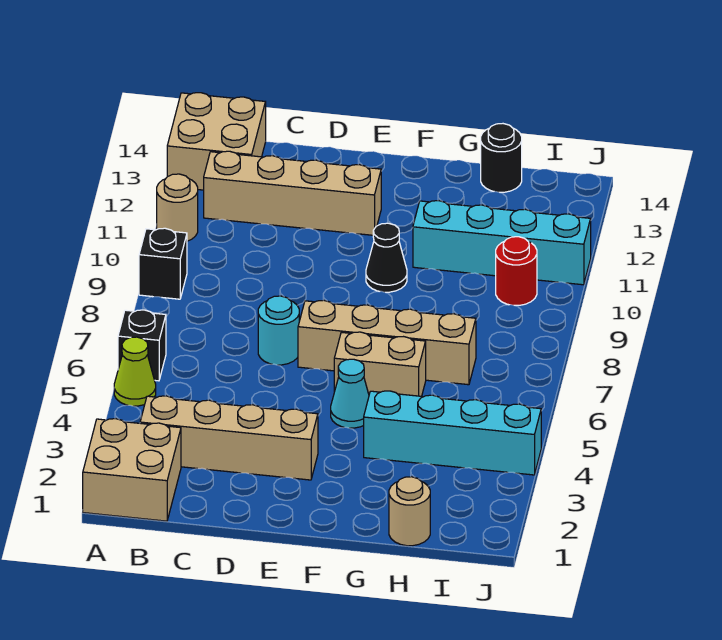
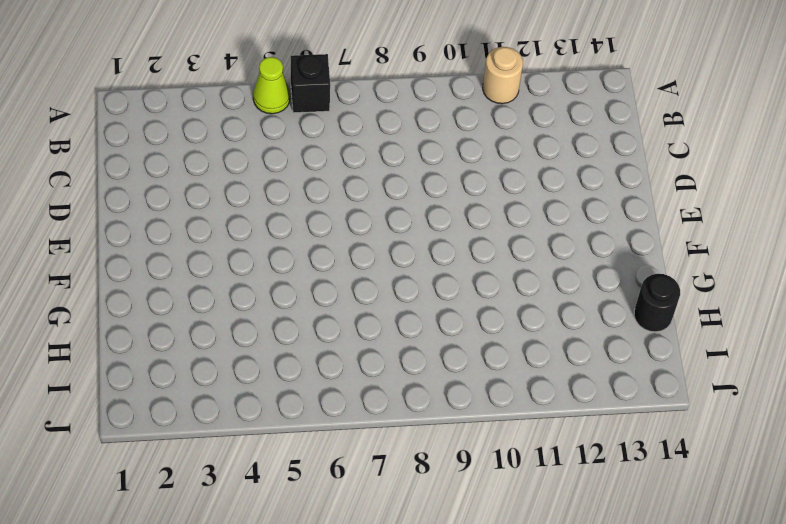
none -> tan brick A1:B2 level 1
none -> black brick A9 level 1
none -> tan brick A13:B14 level 1

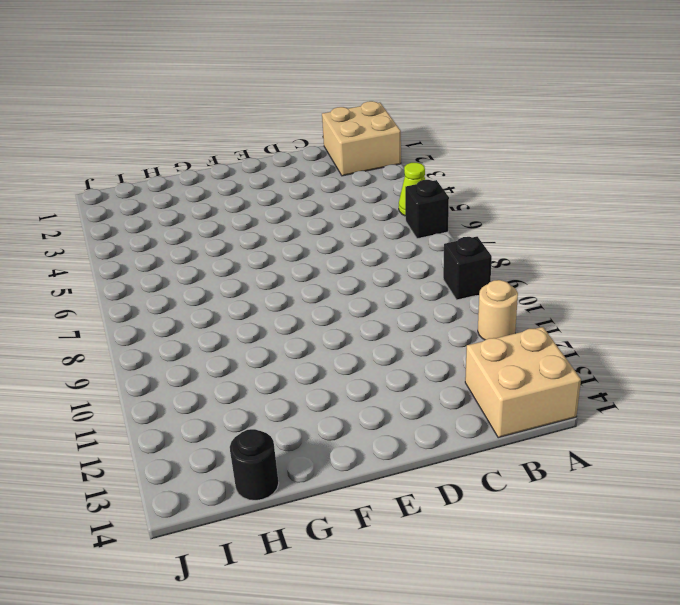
none -> tan brick B3:E3 level 1
none -> tan brick B12:E12 level 1
none -> cyan round brick D7 level 1

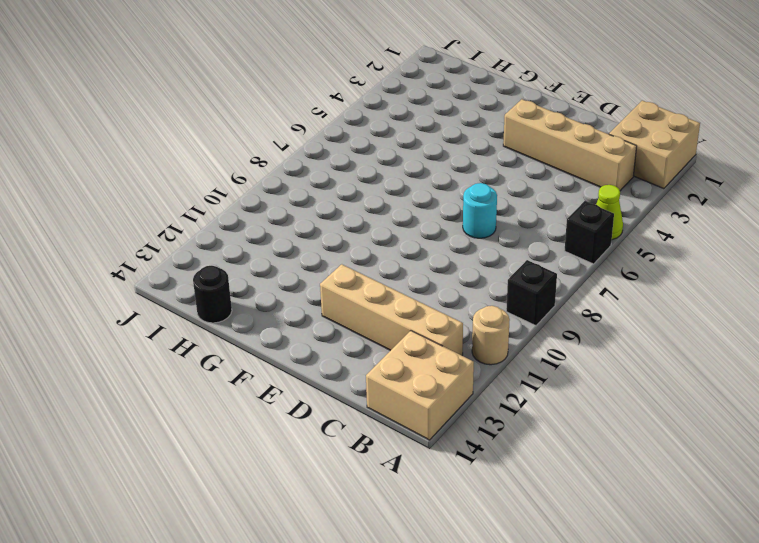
none -> tan brick E7:H7 level 1
none -> cyan cone F5 level 1
none -> tan brick F6:G6 level 1

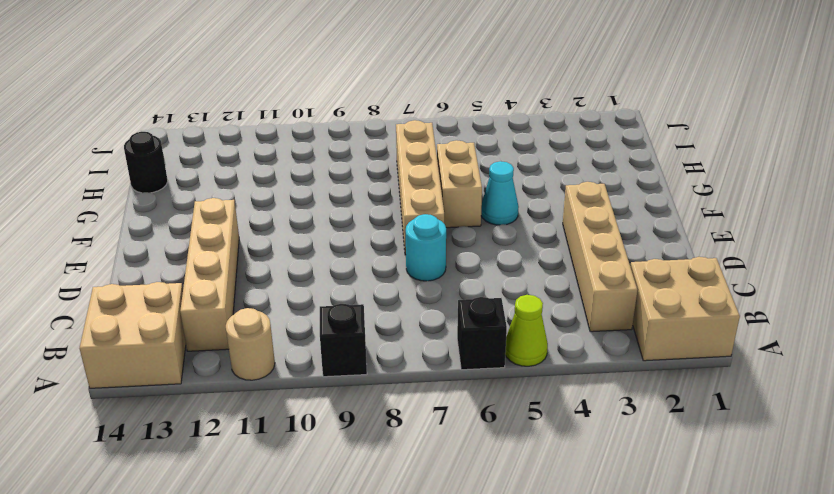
none -> black cone F10 level 1
none -> cyan brick G4:J4 level 1
none -> cyan brick G11:J11 level 1

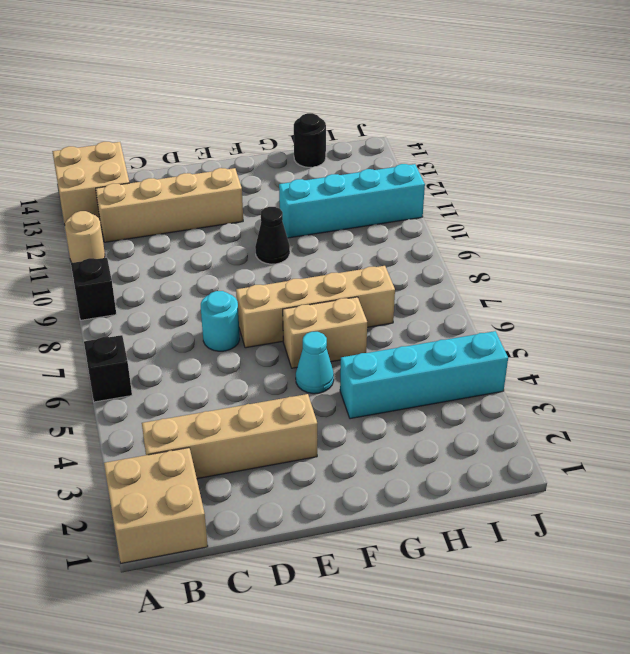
none -> lime cone A5 level 1
none -> tan round brick H1 level 1
none -> red round brick I10 level 1

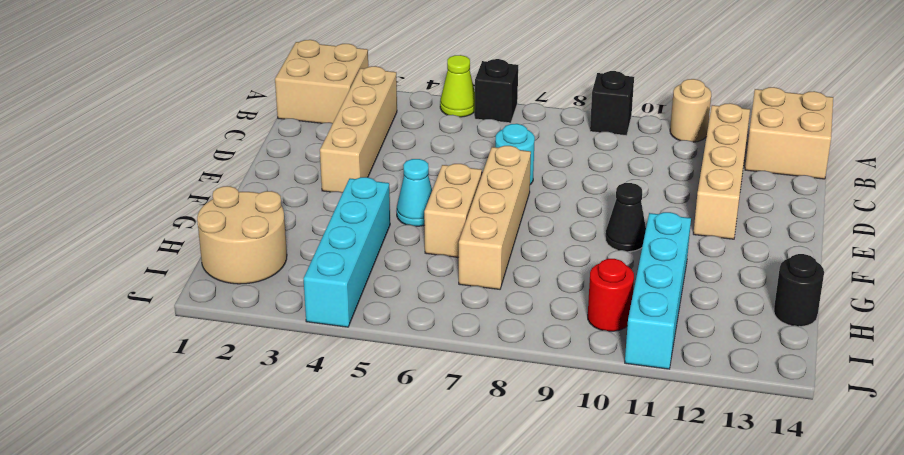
tan round brick H1:I2 level 1 -> tan round brick H1 level 1

